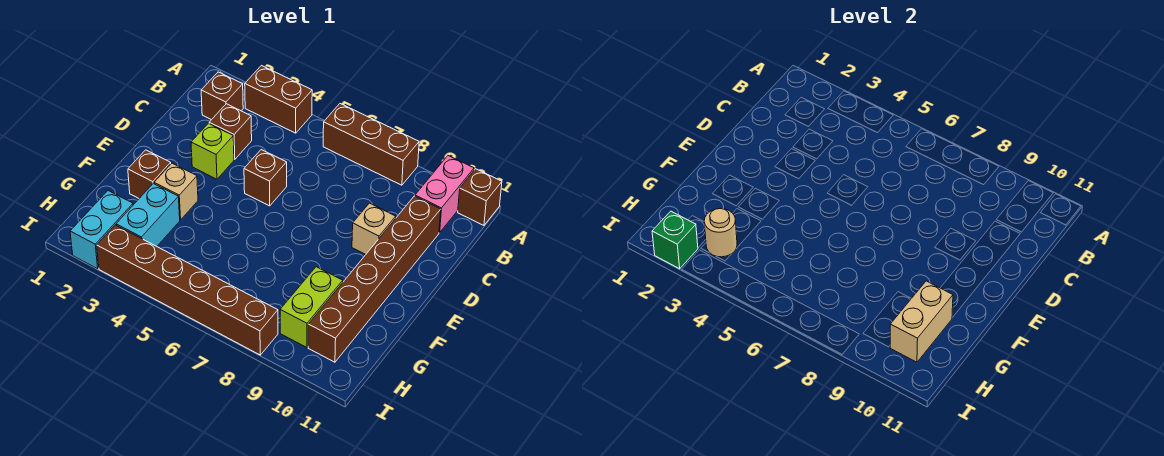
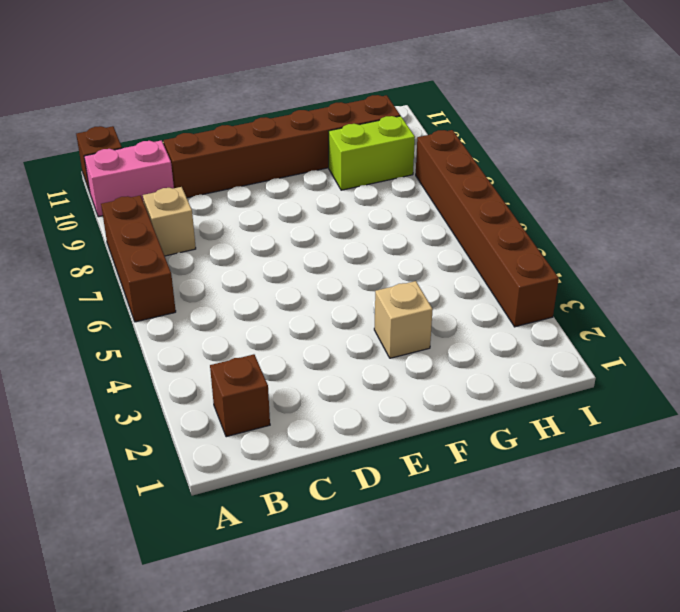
tan brick B8 level 1 -> tan brick D9 level 1
none -> brown brick A3:A4 level 1
none -> brown brick C3 level 1
none -> lime brick D3 level 1

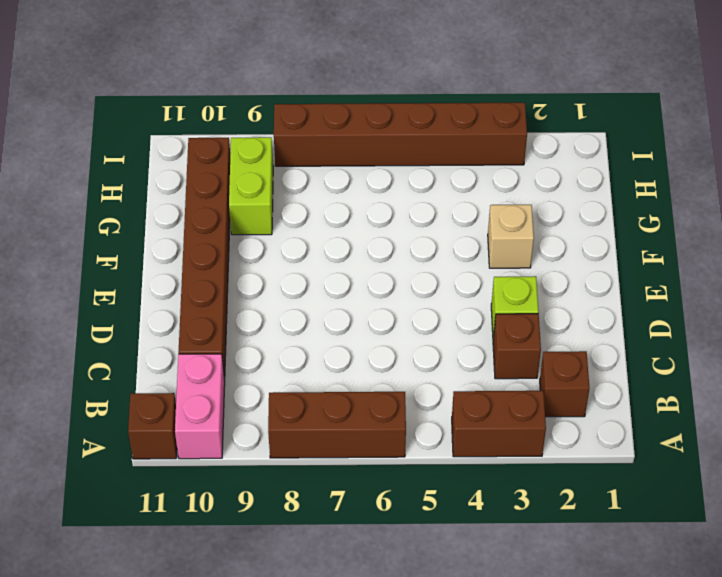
none -> brown brick D5 level 1
none -> tan brick D9 level 1
none -> brown brick F2 level 1

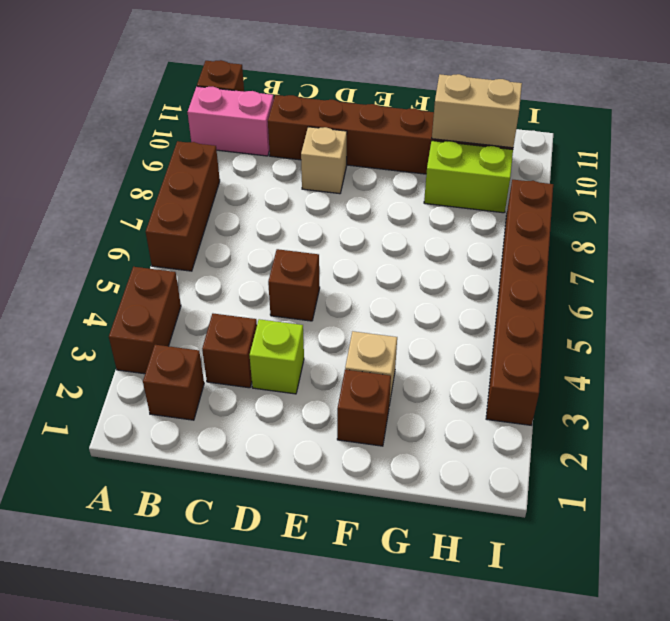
none -> cyan brick G3:H3 level 1
none -> cyan brick H2:I2 level 1
none -> tan round brick H3 level 2

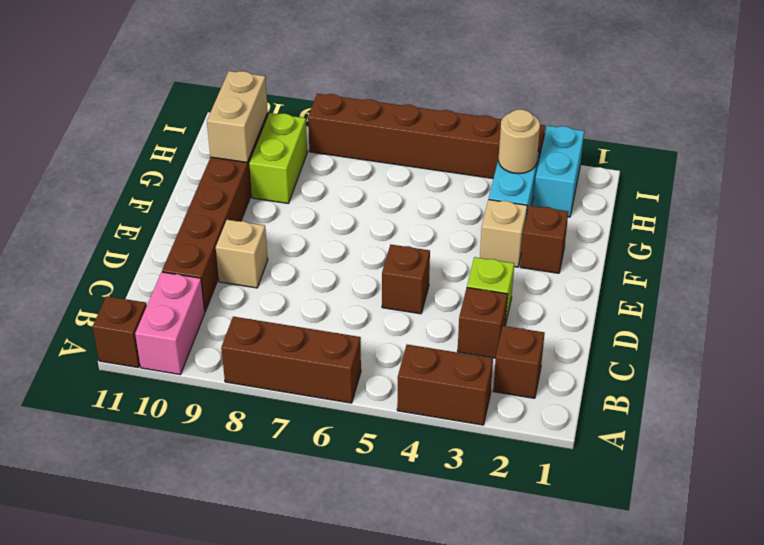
none -> green brick I2 level 2

